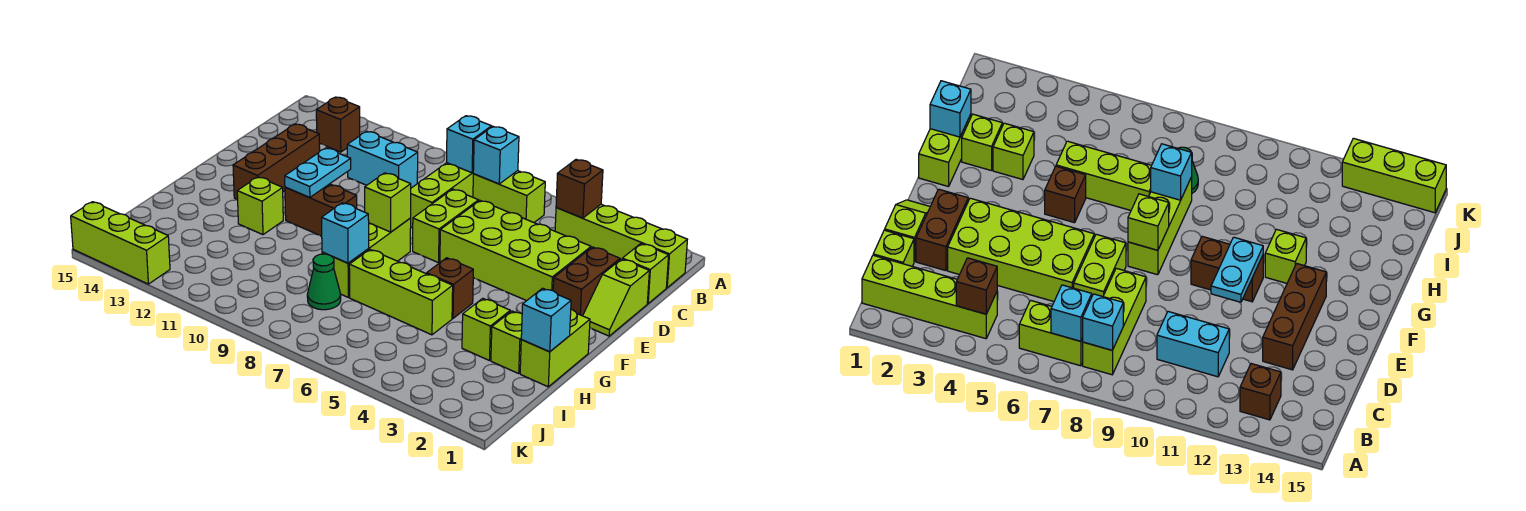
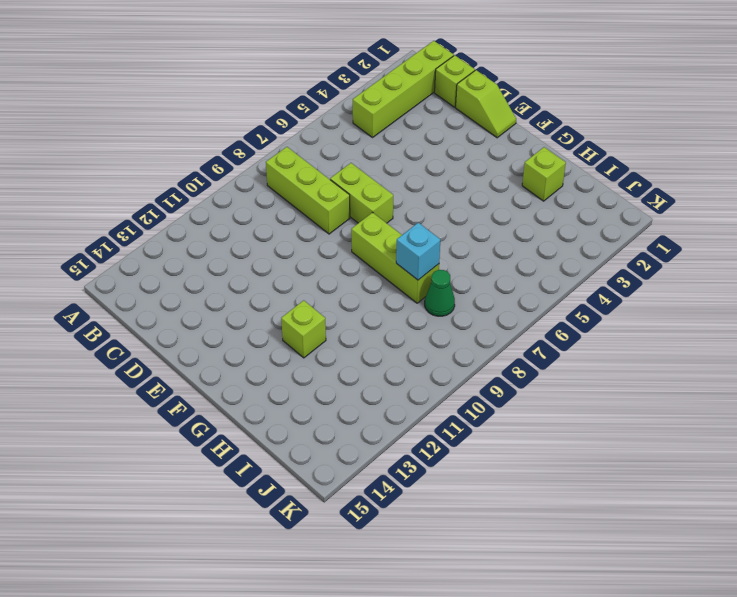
none -> lime brick B6:B7 level 1
none -> brown brick B13 level 1
none -> cyan brick C10:C11 level 1

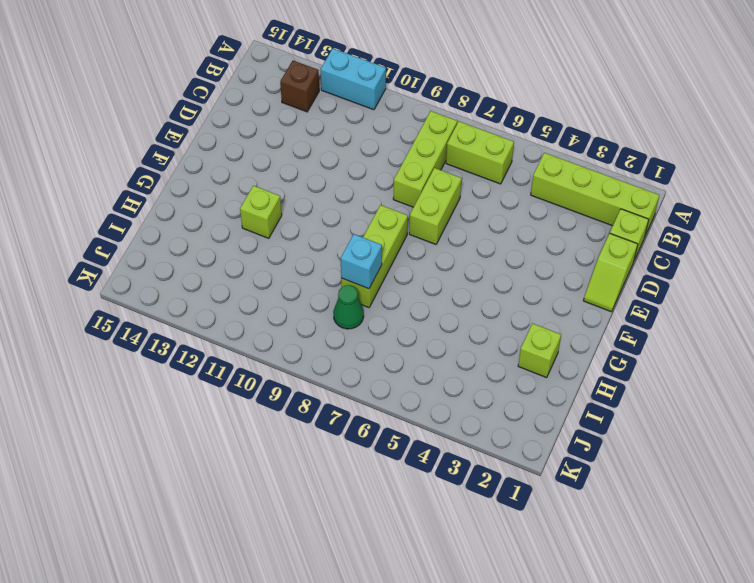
cyan brick A11:A12 level 1 -> cyan brick C10:C11 level 1
none -> brown brick D2:E2 level 1
none -> lime brick D3:E6 level 1
none -> brown brick D13:F13 level 1

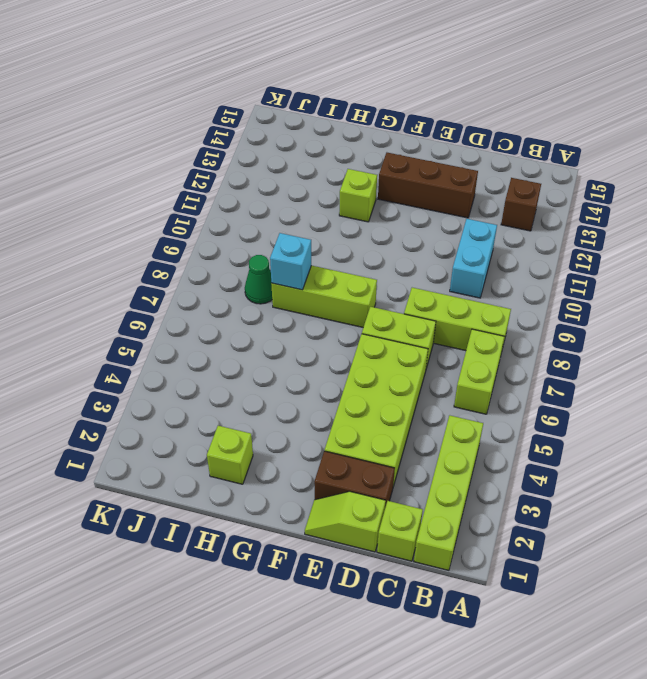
none -> brown brick F10:F11 level 1
none -> lime brick G1:H1 level 1
none -> brown brick G5 level 1

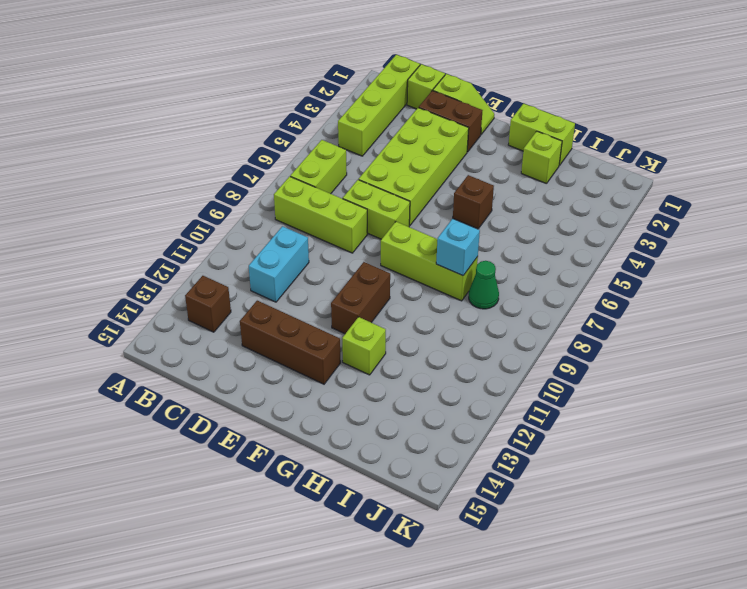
none -> lime brick H3 level 1
none -> lime brick H5:H7 level 1
none -> lime brick K13:K15 level 1

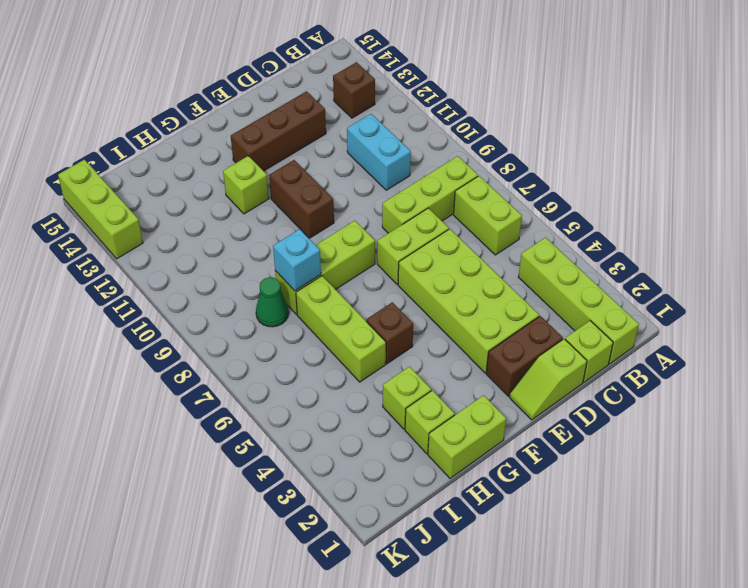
none -> brown brick B4 level 2
none -> cyan brick B7 level 2
none -> cyan brick B8 level 2

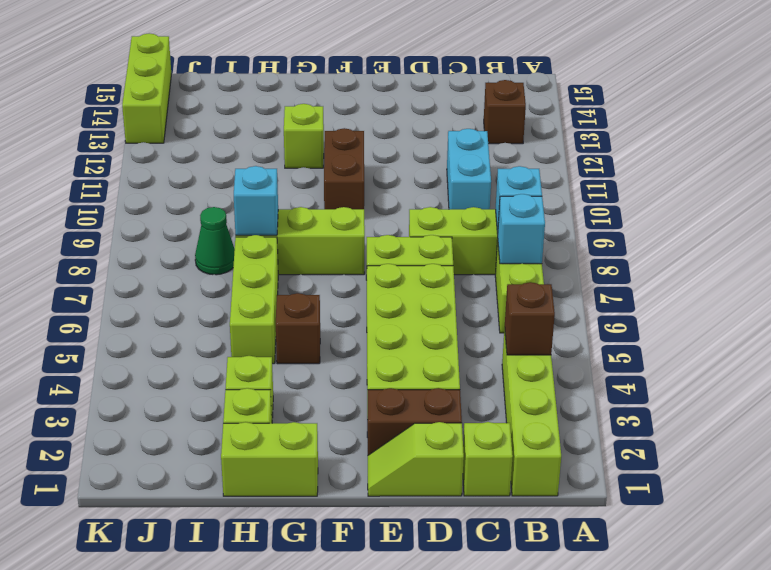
none -> brown brick D13:F13 level 1
none -> cyan plate E11:F11 level 2
none -> lime brick F8 level 2

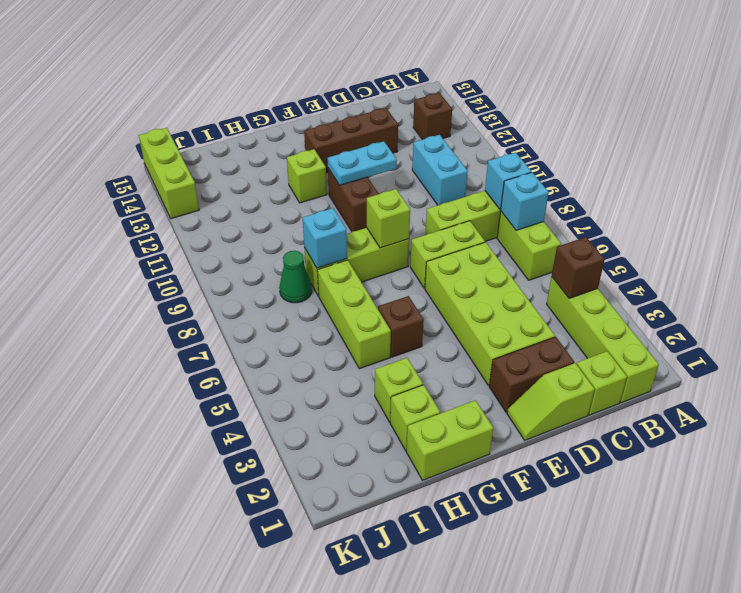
none -> cyan brick H1 level 2

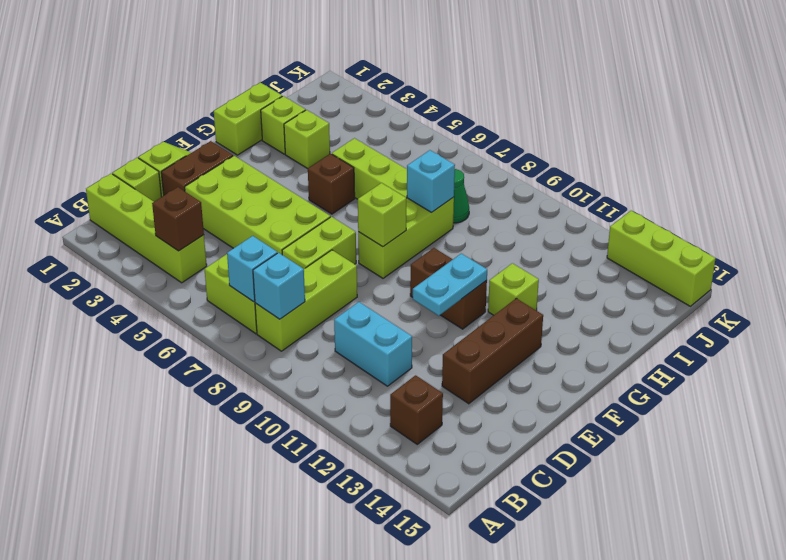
none -> cyan brick H1 level 2

